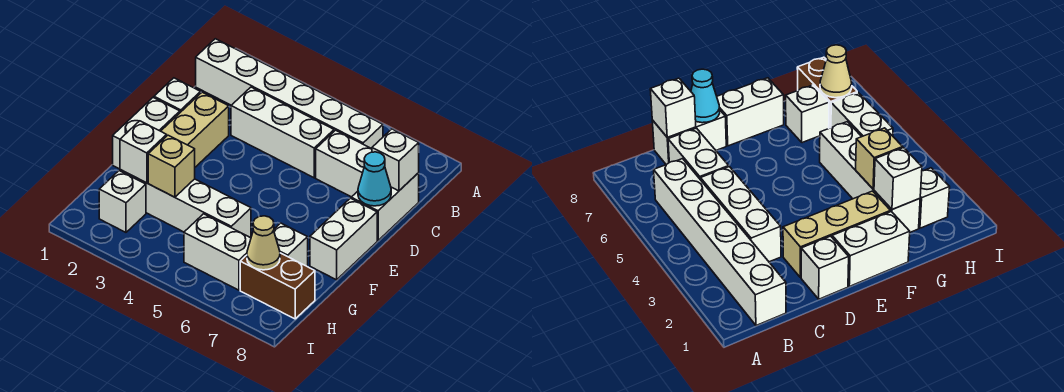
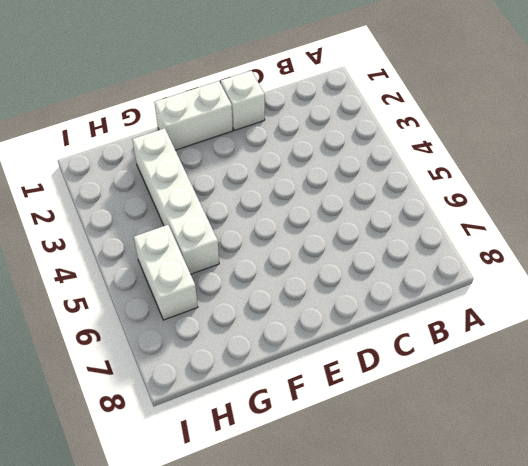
none -> white brick B1:B6 level 1
none -> white brick C3:C5 level 1
none -> white brick C6:C7 level 1

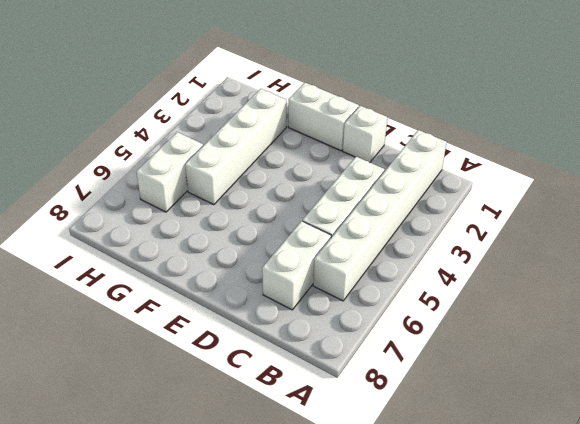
none -> white brick C8:D8 level 1
none -> tan brick D2:F2 level 1
none -> white brick E8:F8 level 1

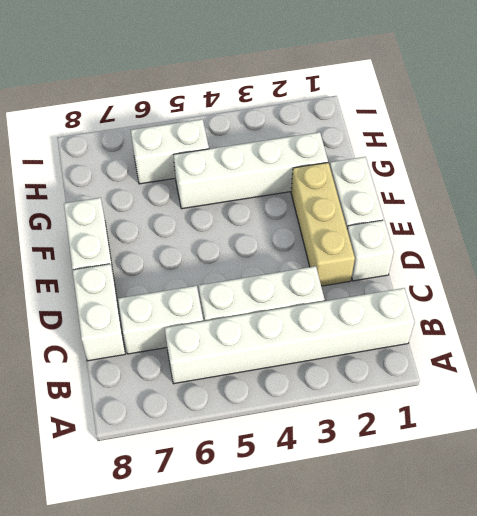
none -> white brick G7 level 1
none -> white brick H2 level 1
none -> brown brick H7:H8 level 1

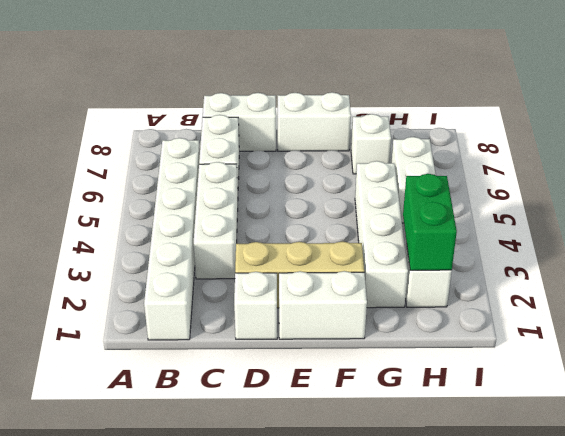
green brick H2:H3 level 2 -> none
none -> brown brick H7:H8 level 1
none -> white brick C8 level 2
none -> cyan cone D8 level 2

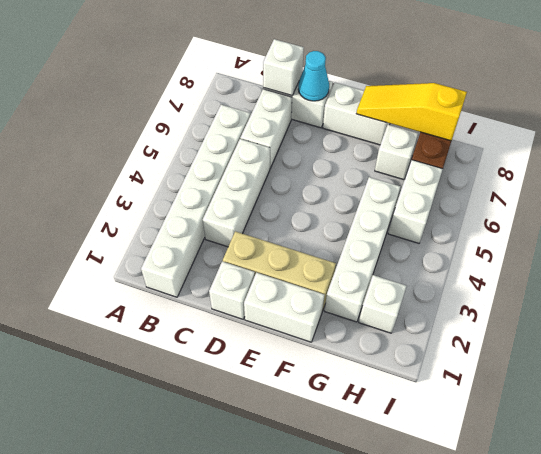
yellow slope F8:H8 level 2 top H -> none
none -> white brick G2 level 2
none -> tan brick G3 level 2
none -> tan cone H7 level 2

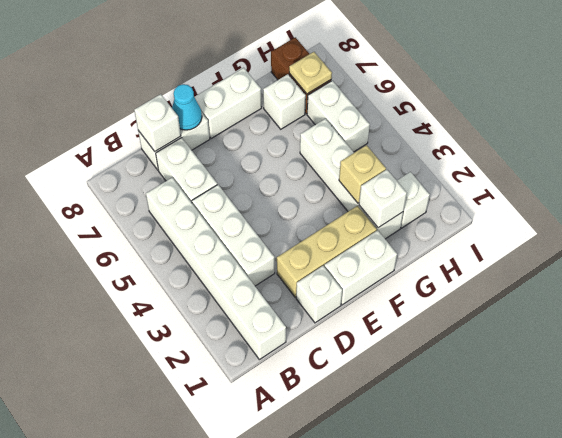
tan plate H7 level 2 -> tan cone H7 level 2

